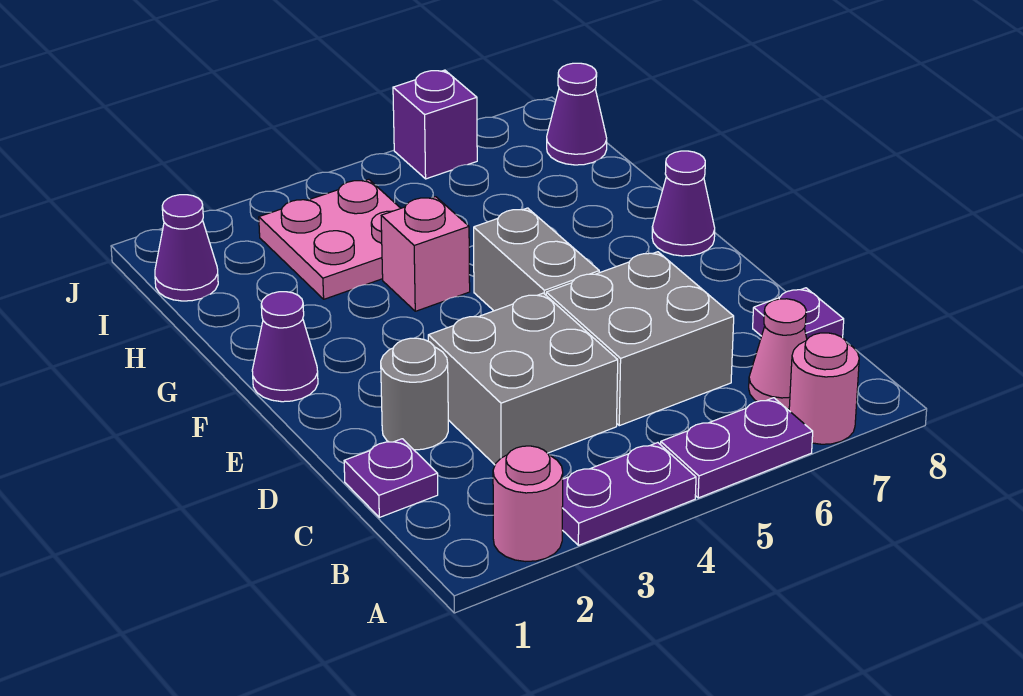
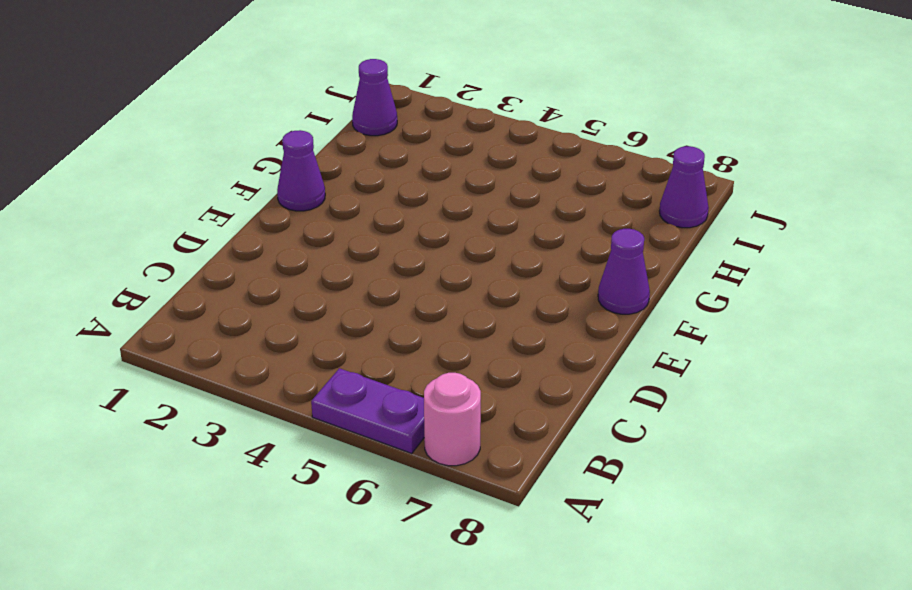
none -> pink round brick A2 level 1
none -> purple plate A3:A4 level 1
none -> pink cone B7 level 1

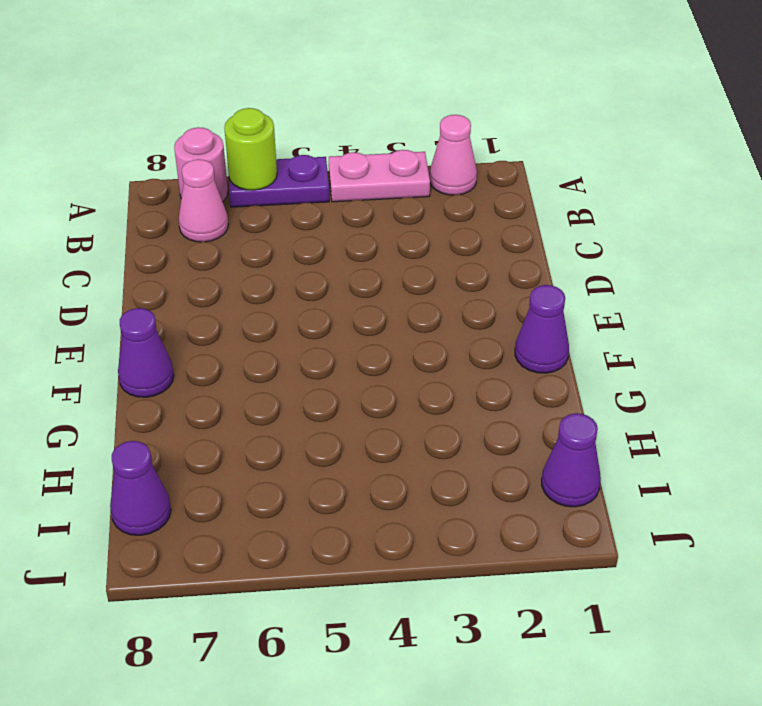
pink cone A2 level 1 -> pink round brick A2 level 1
pink plate A3:A4 level 1 -> purple plate A3:A4 level 1
lime round brick A6 level 2 -> none
none -> purple plate C1 level 1
none -> grey brick C3:D4 level 1
none -> grey brick C5:D6 level 1

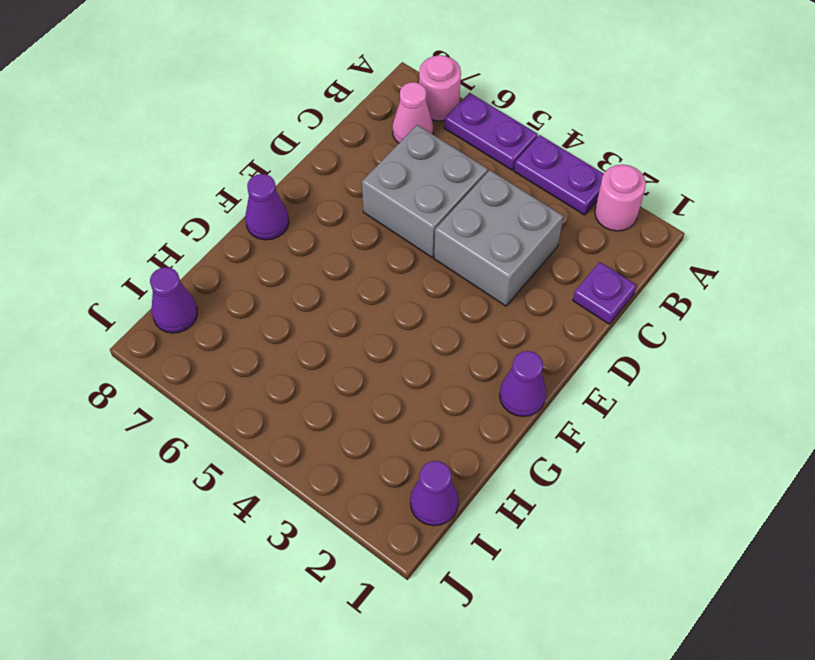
none -> purple plate C8 level 1
none -> grey round brick D2 level 1
none -> grey brick E5:F5 level 1

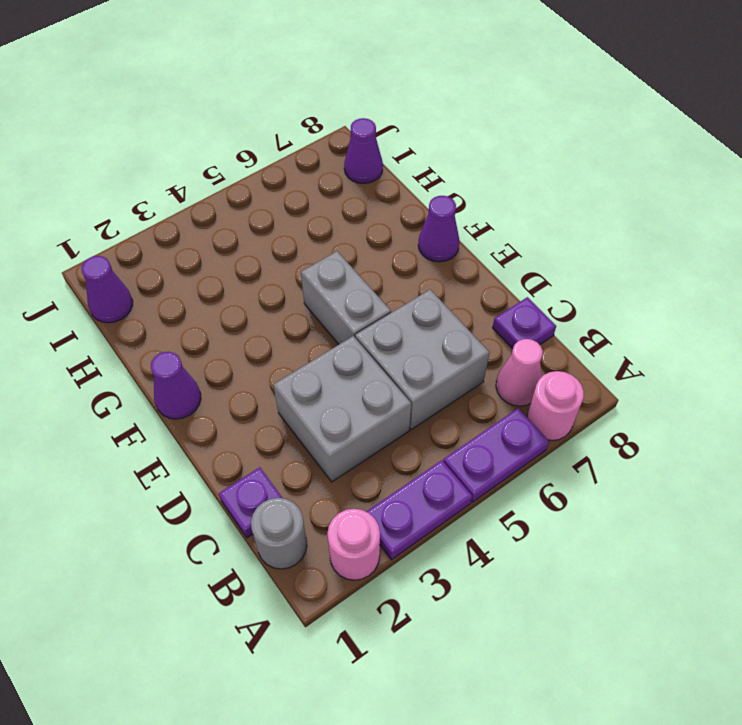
grey round brick B1 level 1 -> grey round brick D2 level 1
none -> pink brick G4 level 1
none -> pink plate H3:I4 level 1
none -> purple brick J6 level 1

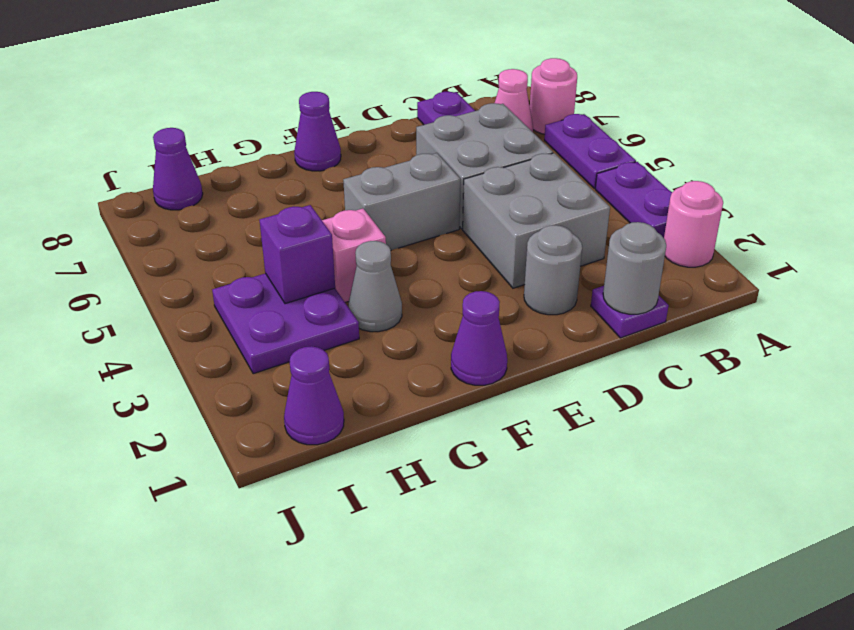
grey round brick C1 level 2 -> none
grey cone G3 level 1 -> none
purple plate H3:I4 level 1 -> pink plate H3:I4 level 1
purple brick H4 level 2 -> purple brick J6 level 1

